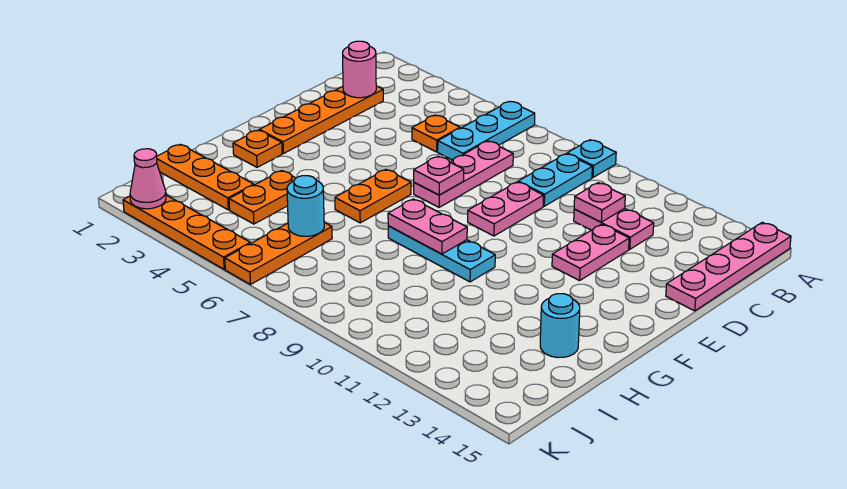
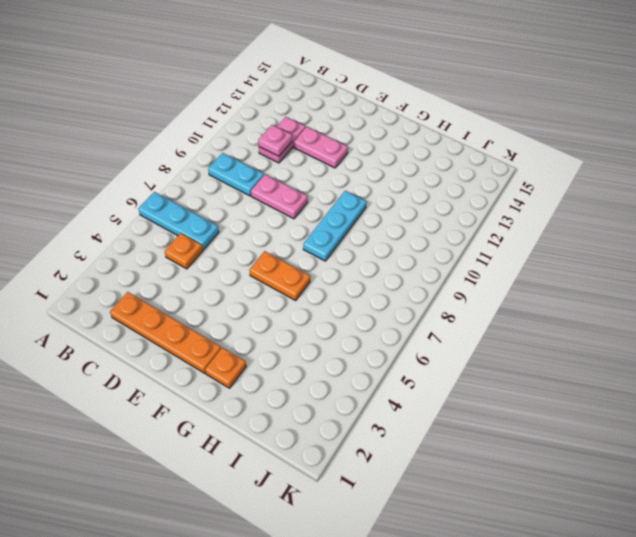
none -> cyan plate A9 level 1
none -> pink plate A15:D15 level 1
none -> pink plate C7:E7 level 1

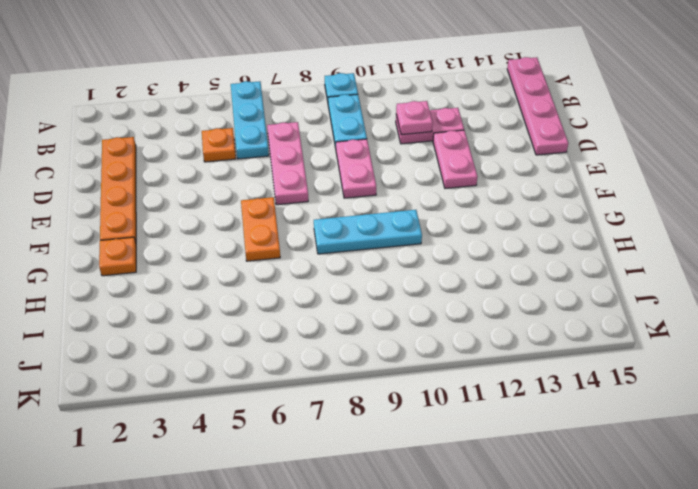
none -> orange plate H4:I4 level 1
none -> cyan round brick H14 level 1
none -> orange plate I1:I3 level 1

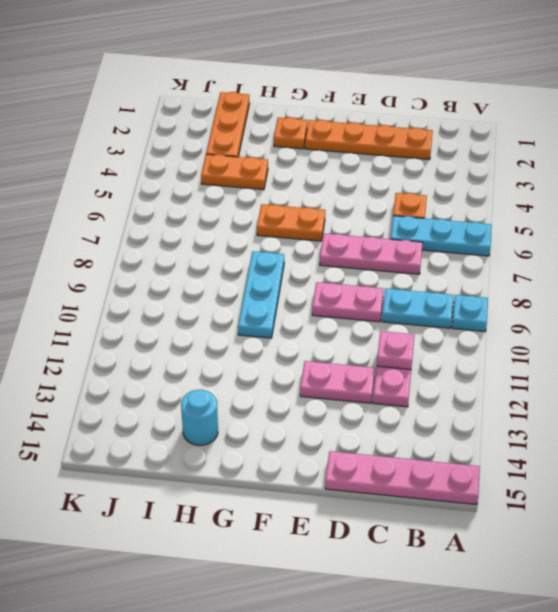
none -> orange plate I6:K6 level 1
none -> orange plate K2:K5 level 1
none -> pink round brick C2 level 2

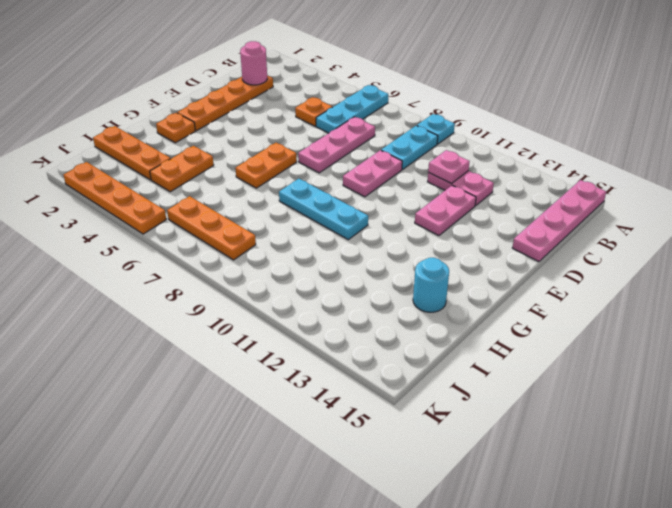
orange plate J6:J8 level 1 -> orange plate I6:K6 level 1
none -> pink plate E7 level 2
none -> pink plate G8:G9 level 2
none -> cyan round brick I6 level 2

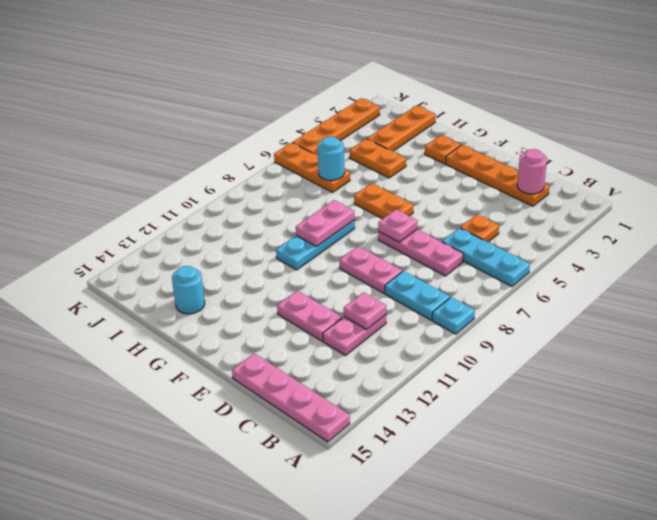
none -> pink cone K2 level 2

